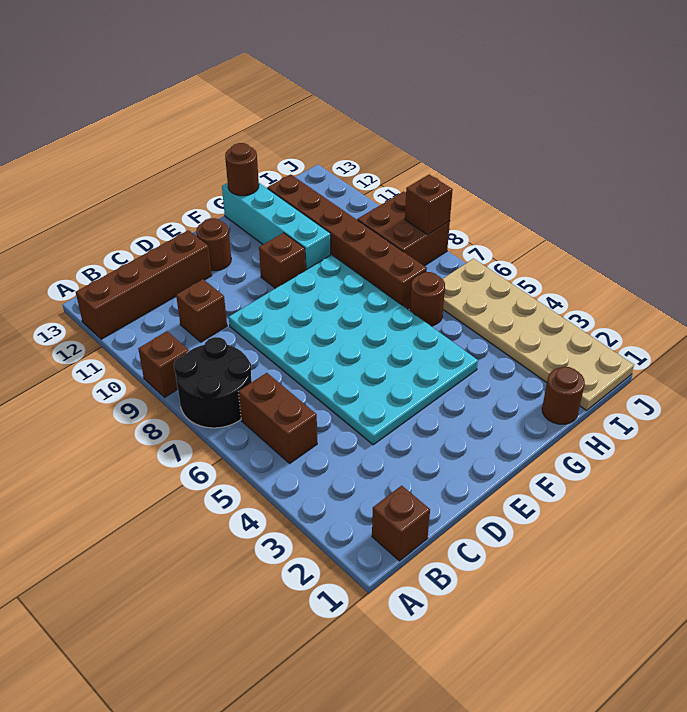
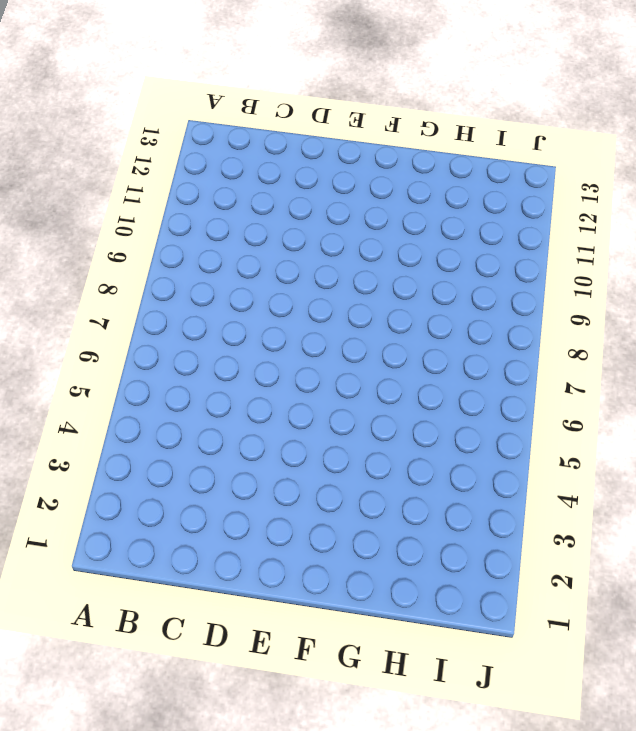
none -> black round brick A7:B8 level 1
none -> brown brick A9 level 1
none -> brown brick A12:D12 level 1

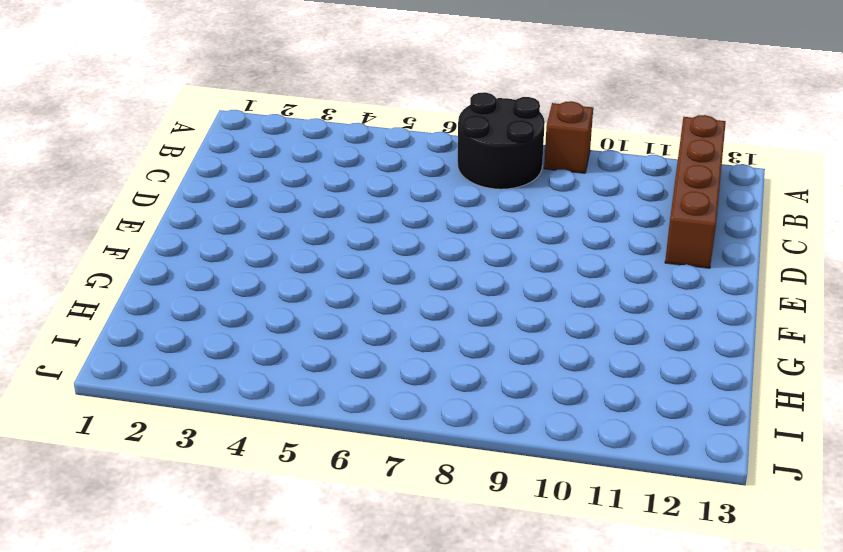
none -> brown brick B1 level 1
none -> brown brick B5:B6 level 1
none -> brown brick C10 level 1

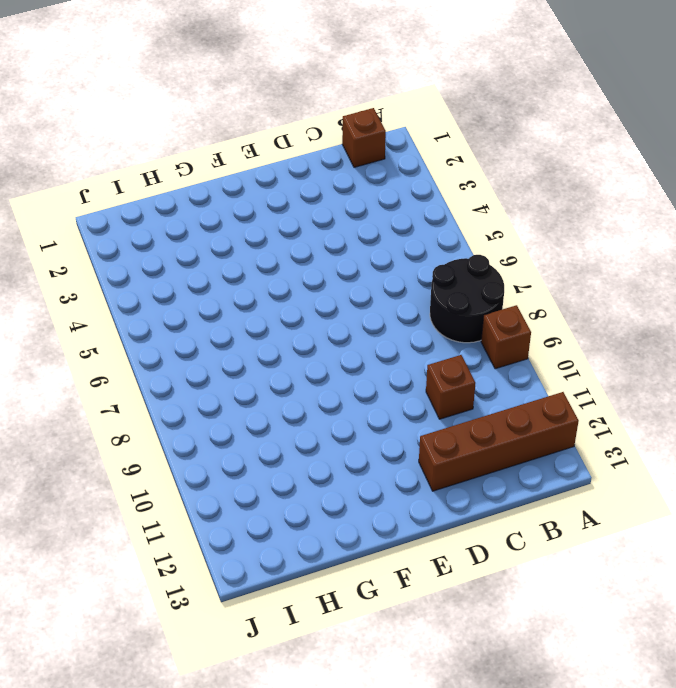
none -> brown brick B5:B6 level 1
none -> cyan plate D4:G9 level 1
none -> brown round brick E12 level 1

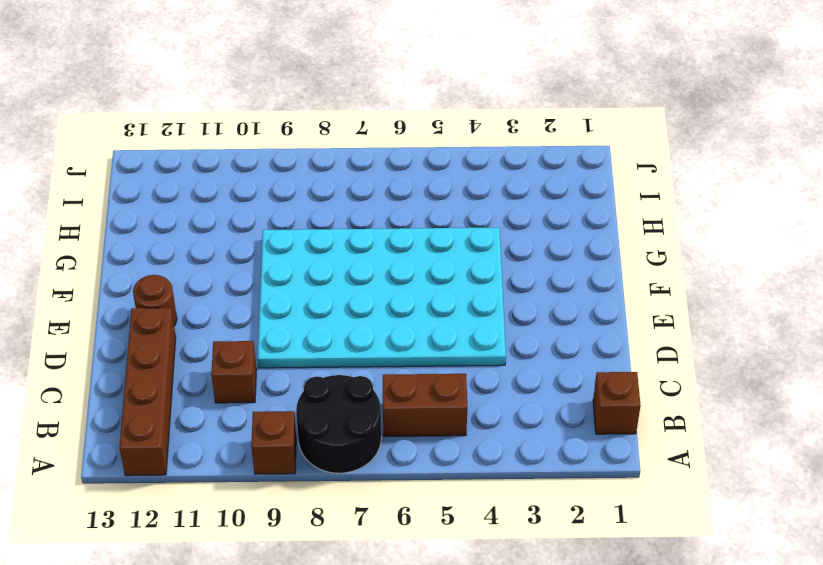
none -> brown brick F10 level 1
none -> cyan brick G10:G13 level 1
none -> brown round brick H1 level 1

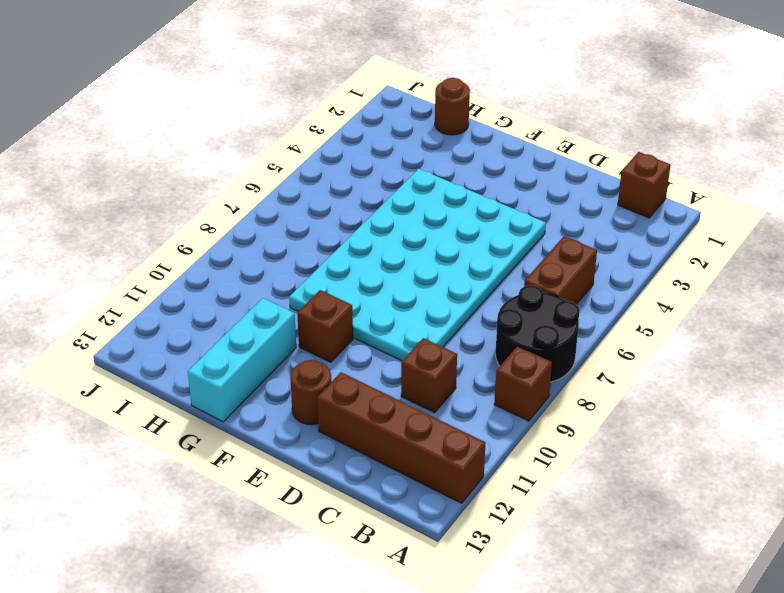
cyan brick G11:G13 level 1 -> cyan brick G10:G13 level 1
none -> brown round brick H6 level 1
none -> brown brick H7:H12 level 1
none -> tan plate I1:J6 level 1

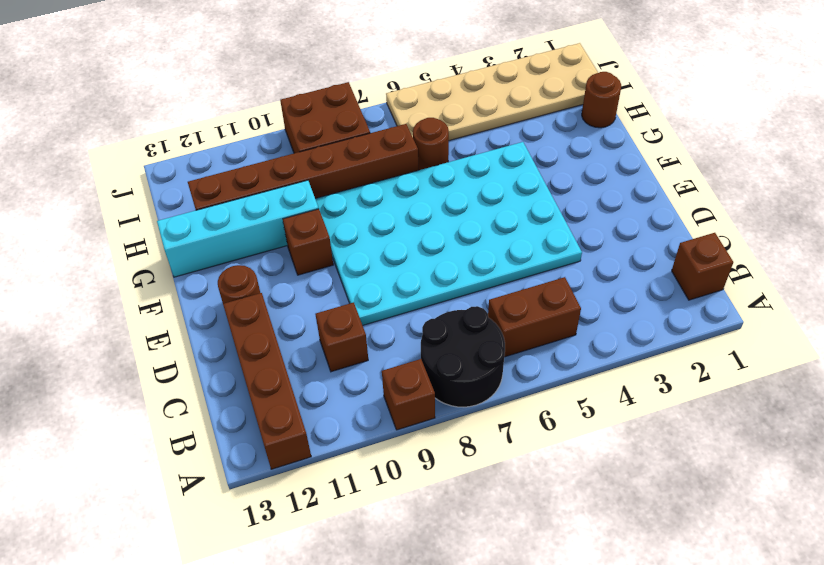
none -> brown round brick G13 level 2
none -> brown brick J8 level 2

